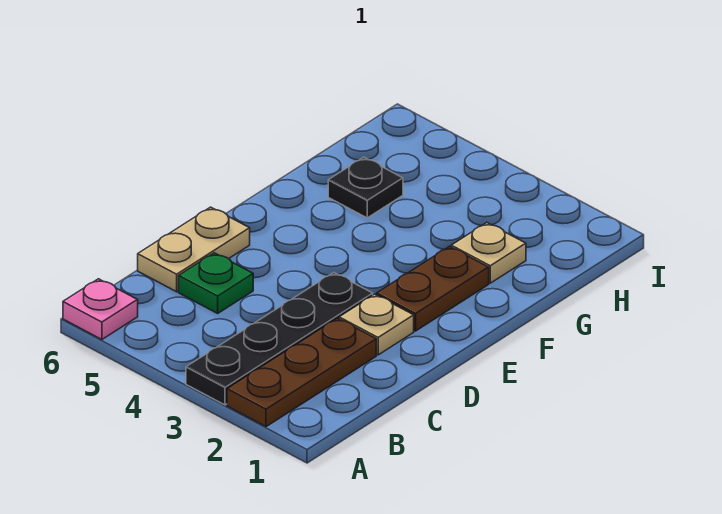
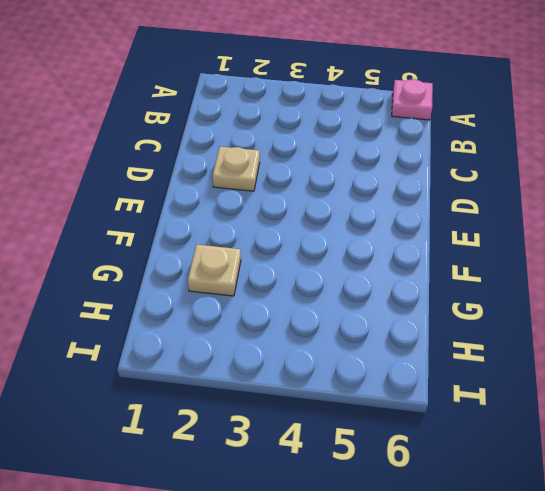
none -> brown plate A2:C2 level 1
none -> black plate A3:D3 level 1

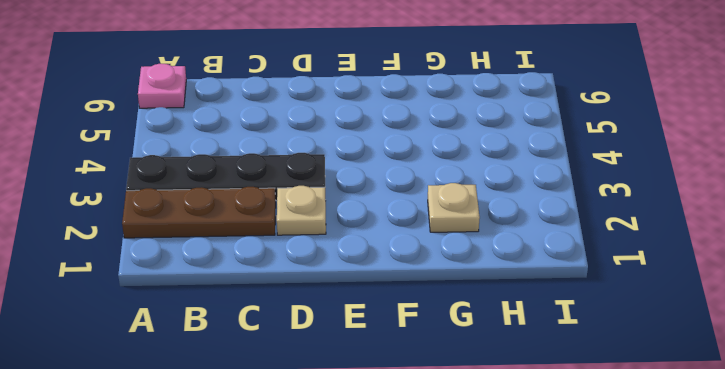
none -> green plate C5 level 1
none -> tan plate C6:D6 level 1

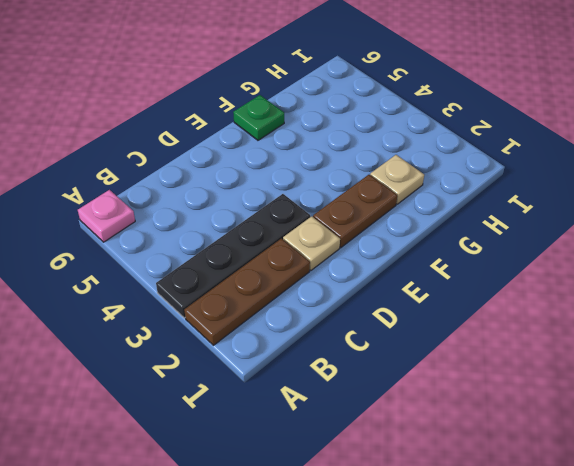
green plate F6 level 1 -> green plate C5 level 1
none -> tan plate C6:D6 level 1
none -> black plate G5 level 1

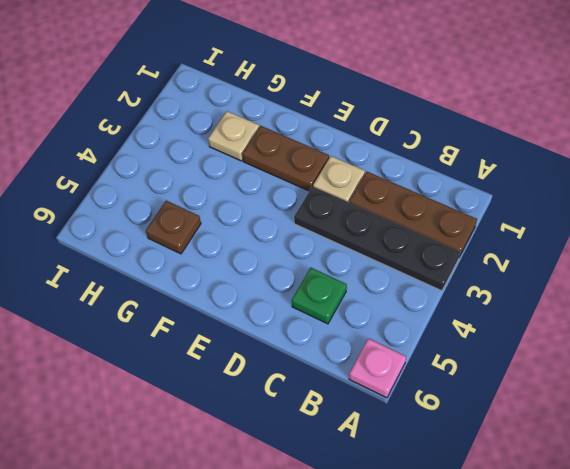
brown plate G5 level 1 -> black plate G5 level 1
none -> tan plate C6:D6 level 1

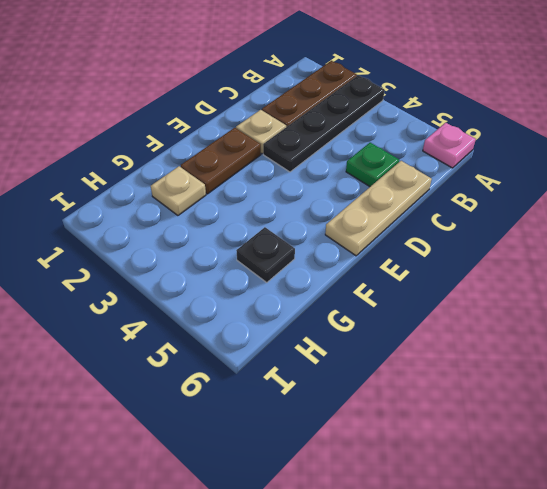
tan plate C6:E6 level 1 -> tan plate C6:D6 level 1

